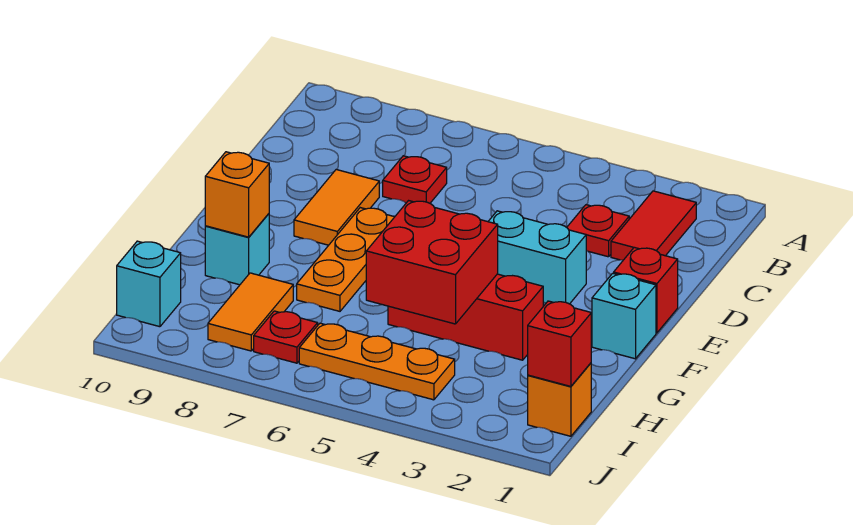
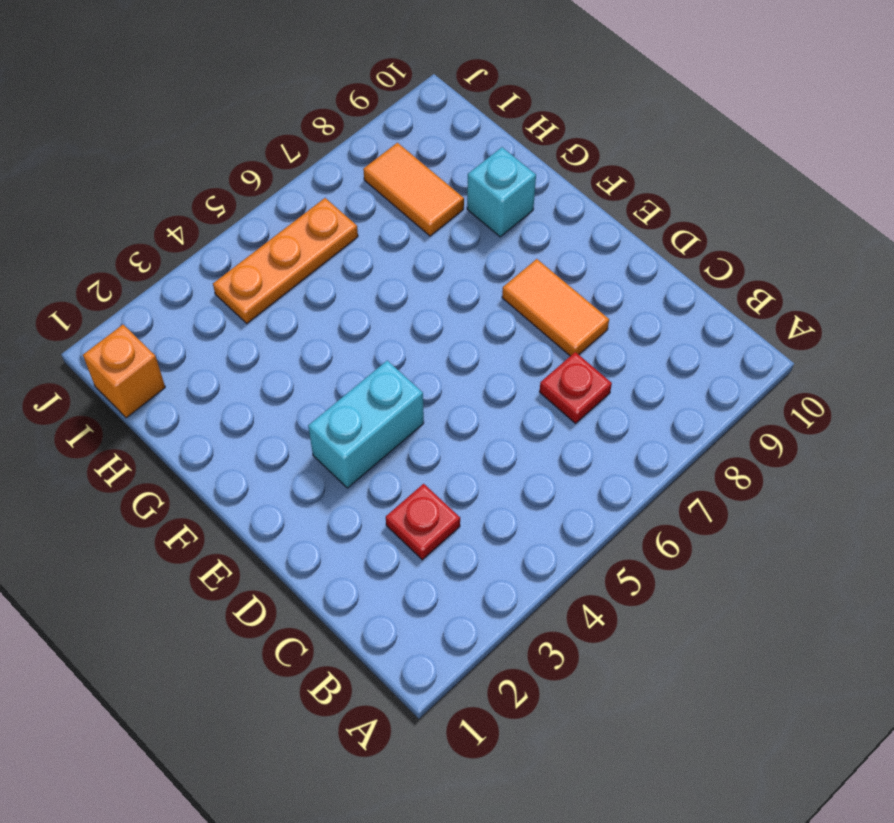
none -> red tile B2:C2 level 1
none -> red brick E1 level 1
none -> orange plate E7:G7 level 1

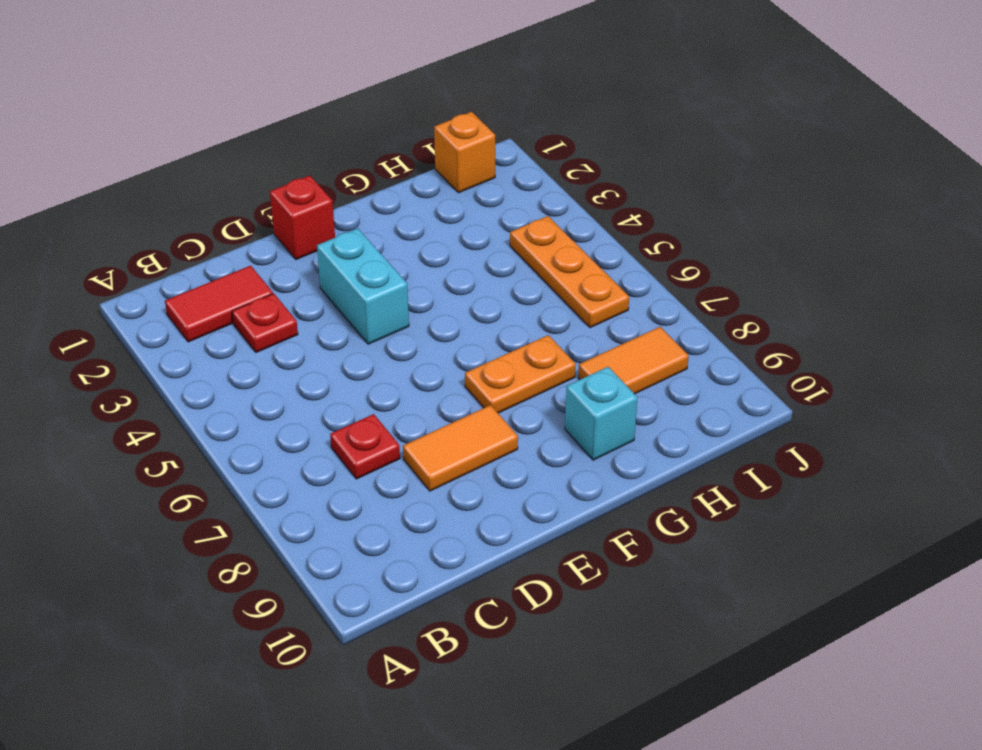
orange plate F7:G7 level 1 -> orange plate E7:G7 level 1
none -> cyan brick F1 level 1
none -> red brick G3:G5 level 1
none -> red plate I7 level 1

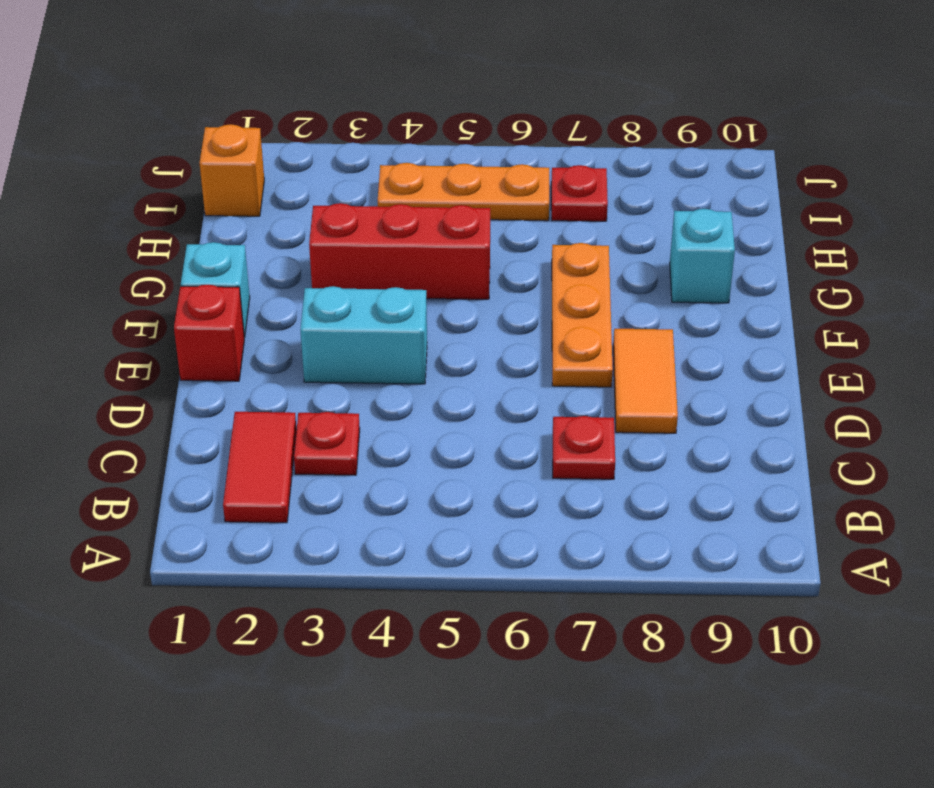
none -> orange tile H8:I8 level 1
none -> cyan brick I10 level 1
none -> red brick G4:H5 level 2

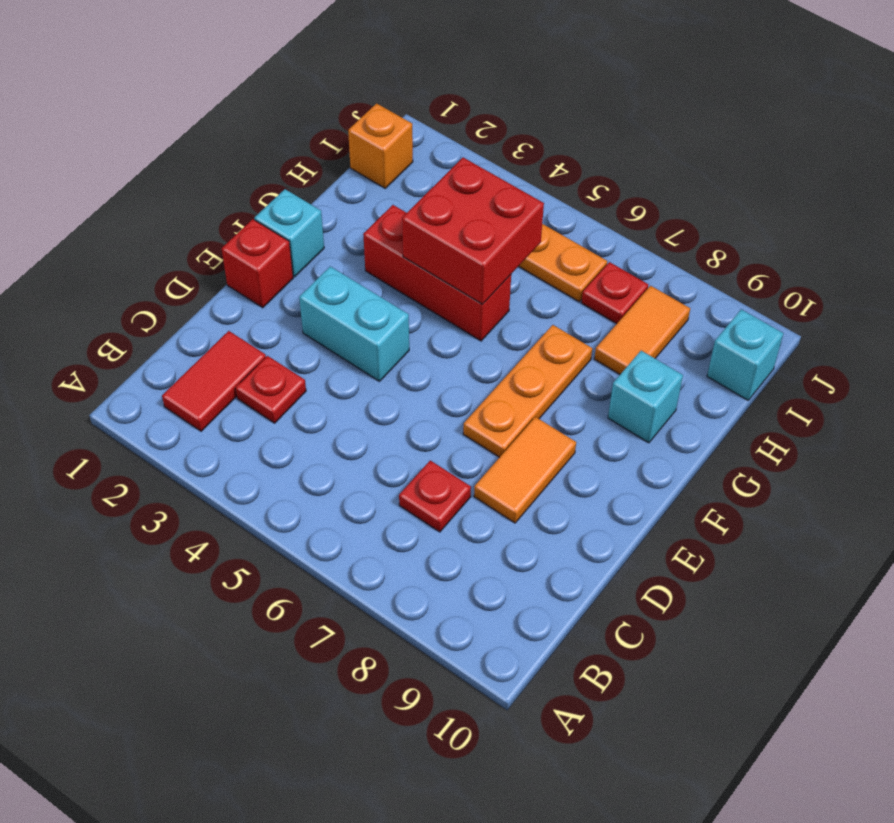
none -> orange brick G9 level 2
none -> red brick I1 level 2

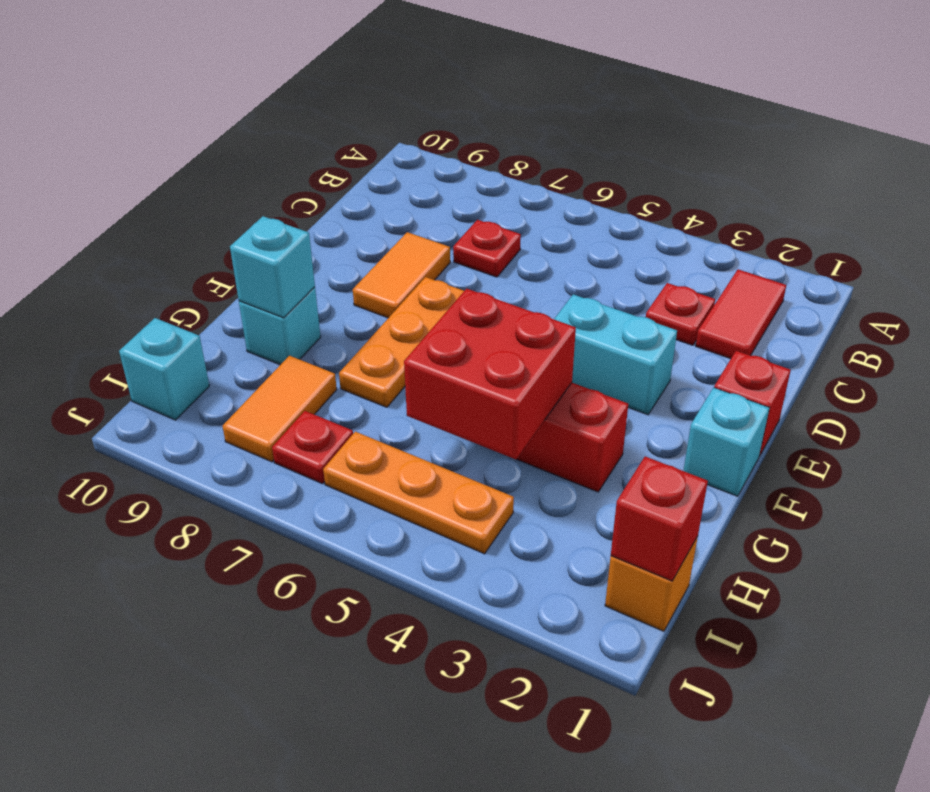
cyan brick G9 level 2 -> orange brick G9 level 2

